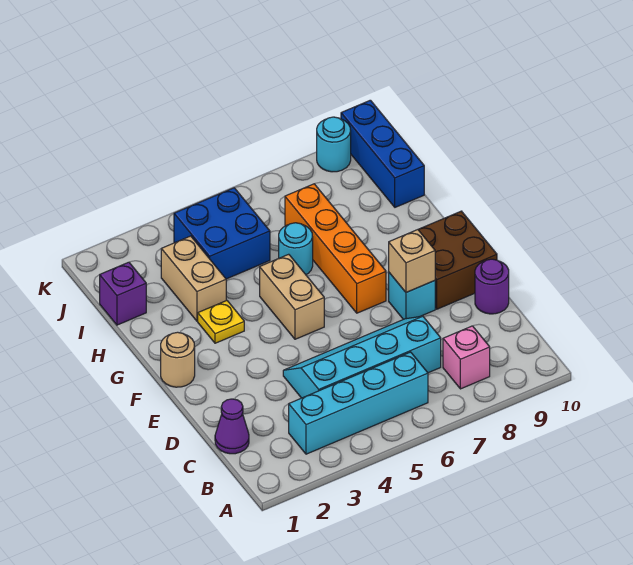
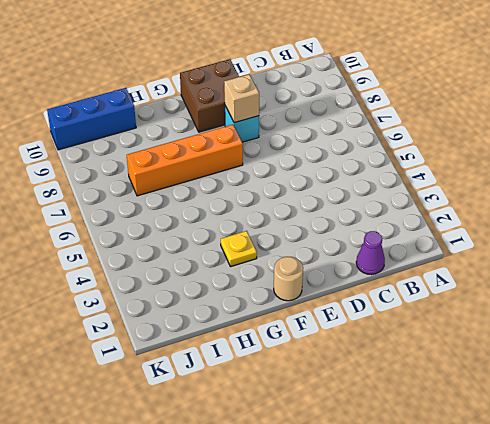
none -> cyan brick B3:B6 level 1
none -> pink brick B8 level 1
none -> cyan slope C4:D7 level 1 top C

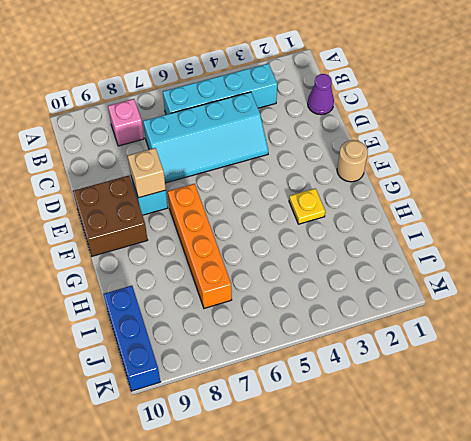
none -> purple round brick D10 level 1
none -> tan brick F5:G5 level 1
none -> tan brick H3:I3 level 1

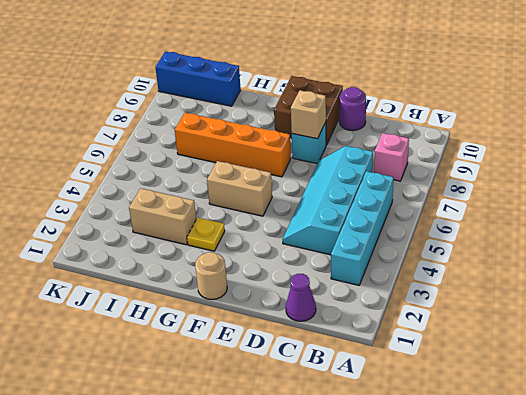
none -> cyan round brick H6 level 1
none -> purple brick I1 level 1
none -> blue brick I4:J5 level 1

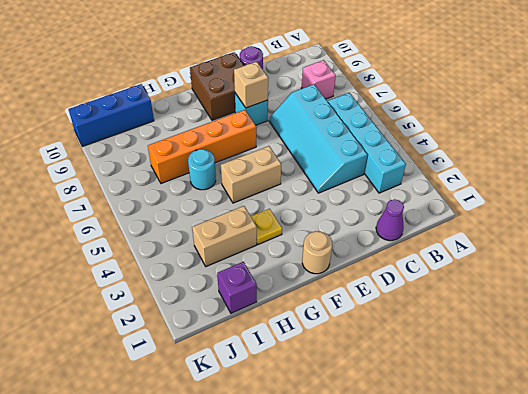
none -> blue brick I4:J5 level 1
none -> cyan round brick K9 level 1

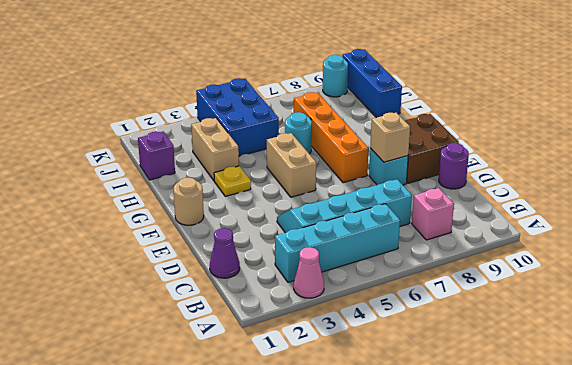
pink cone A3 level 1 -> none
blue brick I4:K5 level 1 -> blue brick I4:J5 level 1

